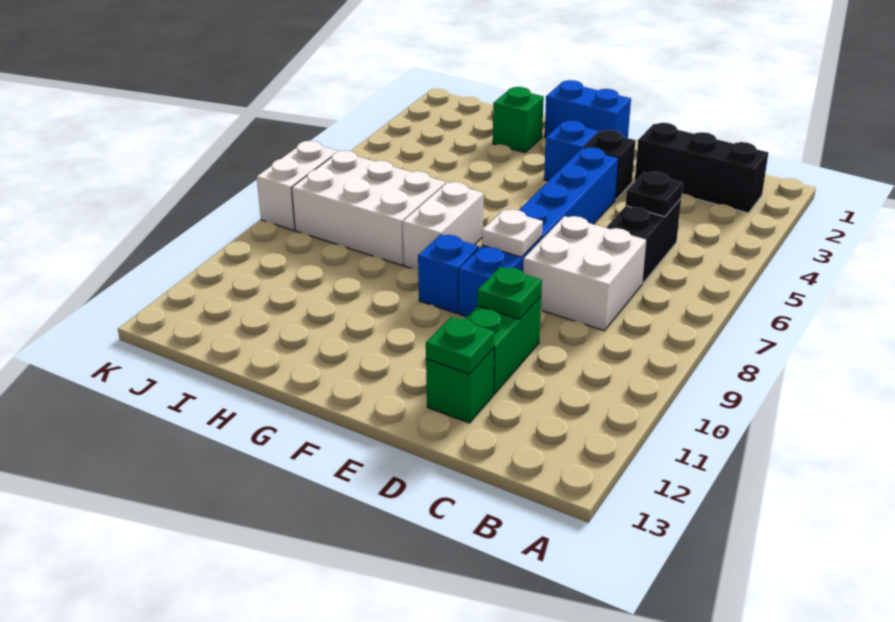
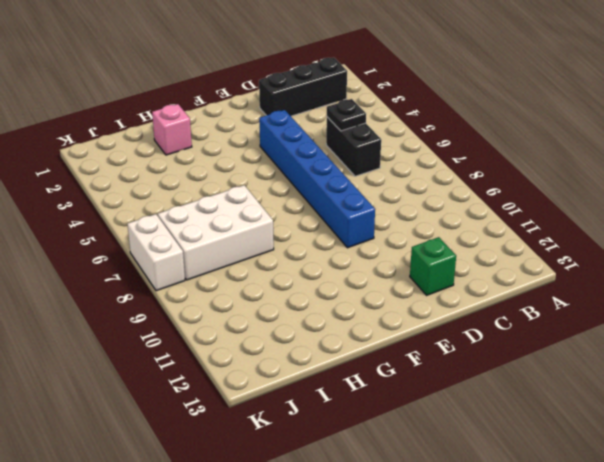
pink brick H2 level 1 -> green brick H2 level 1
none -> white brick C7:D8 level 1
none -> green brick D10:D11 level 1
none -> black brick E3 level 1

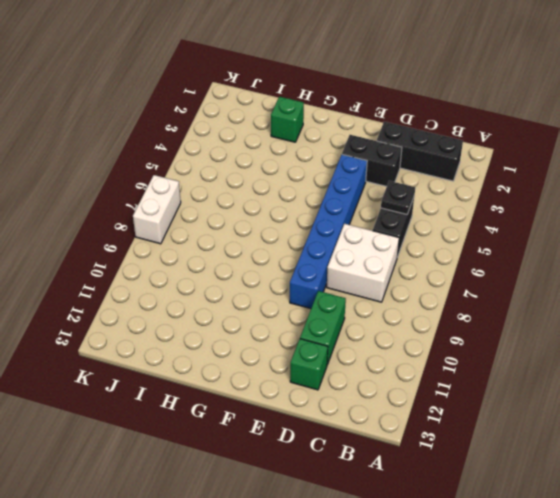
black brick D3:E3 level 1 -> black brick E3 level 1
none -> blue brick F1:G1 level 1
none -> blue brick F3 level 1
none -> blue brick F9 level 1

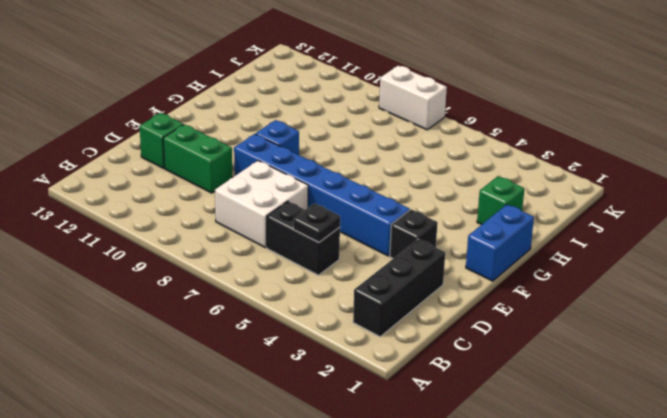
none -> blue brick F3 level 1
none -> white brick G7:G8 level 1
none -> white brick H7:J8 level 1

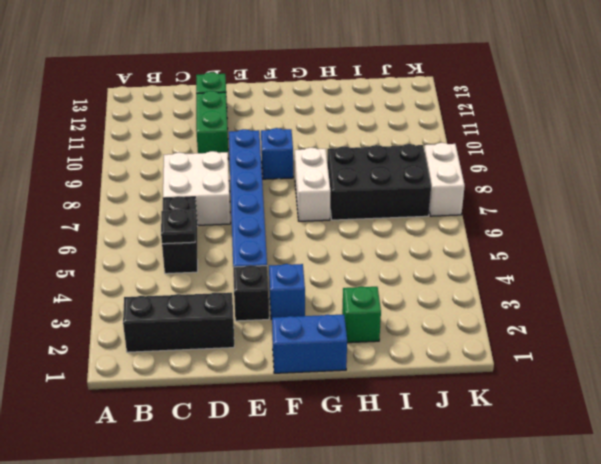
black brick H7:J8 level 1 -> white brick H7:J8 level 1
none -> green plate D10 level 2
none -> green plate D12 level 2
none -> white plate E8 level 2

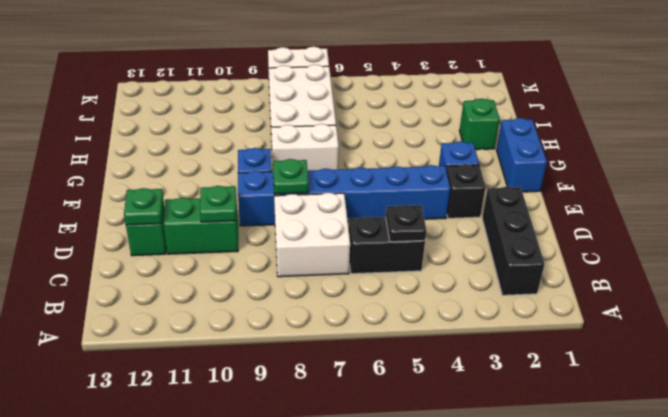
green plate E8 level 2 -> white plate E8 level 2

